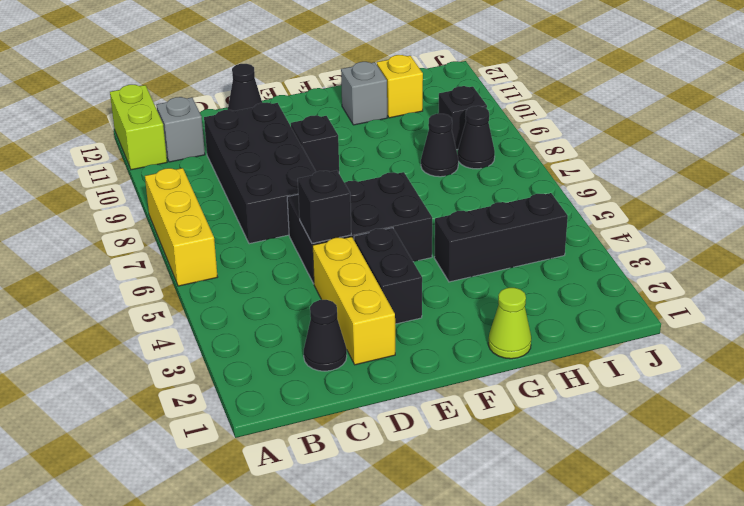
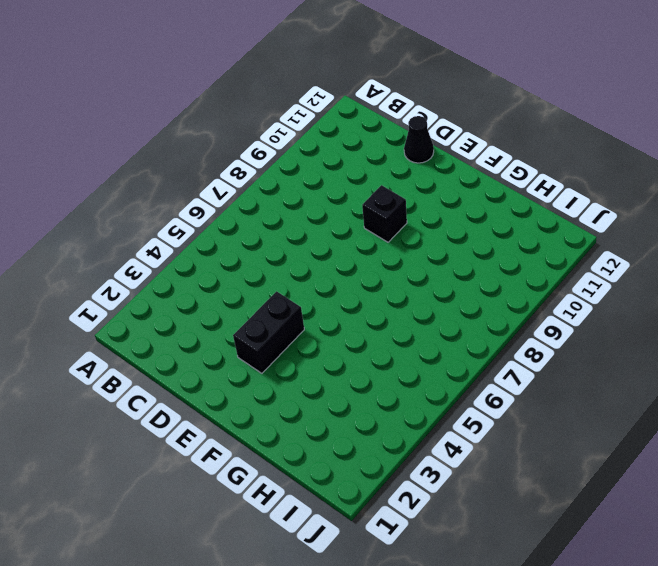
none -> yellow brick A6:A8 level 1
none -> lime brick A11:A12 level 1
none -> grey brick B11 level 1

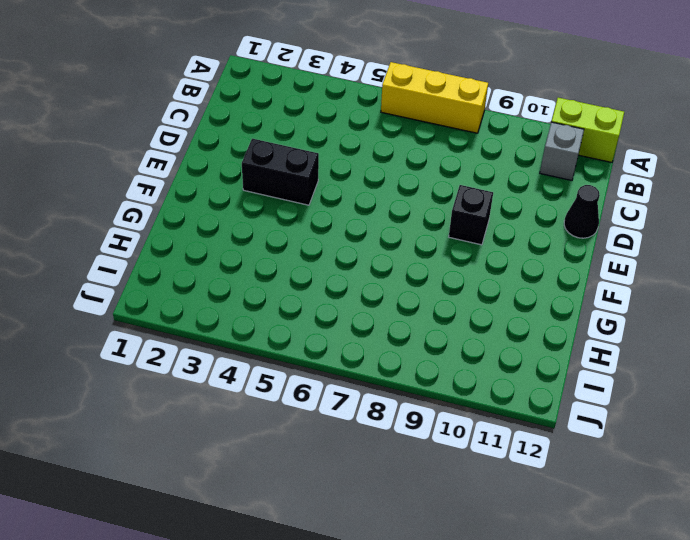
none -> black cone C2 level 1
none -> black brick C7:D10 level 1
none -> yellow brick D2:D4 level 1

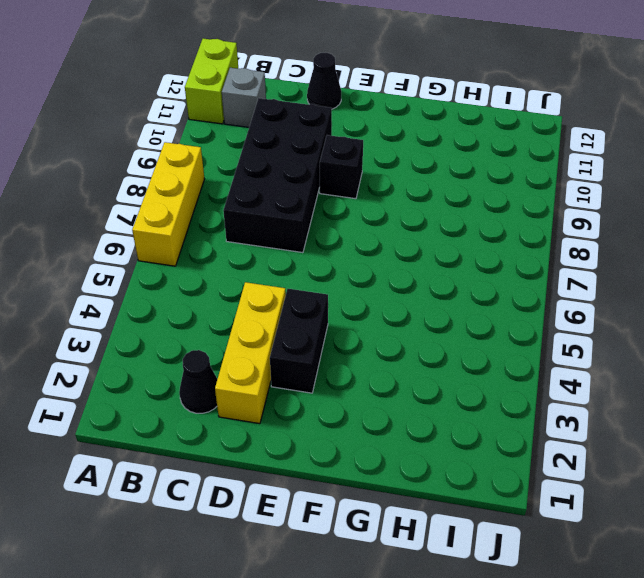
none -> black brick D5:F6 level 1
none -> lime cone G1 level 1
none -> black brick G4:I4 level 1

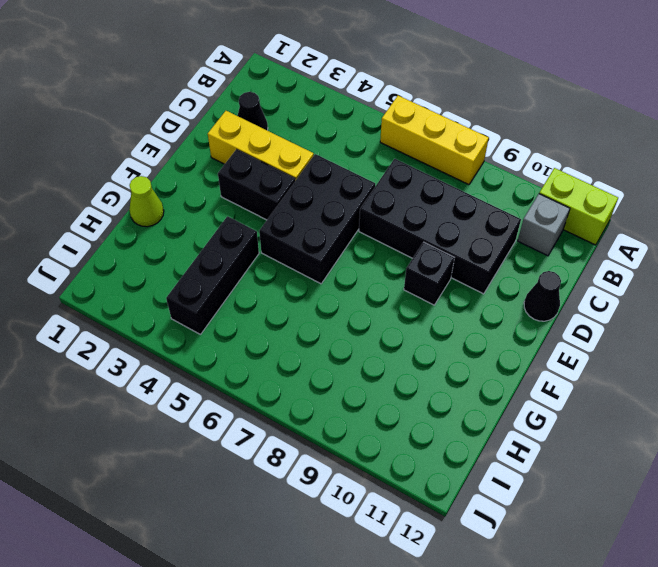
none -> grey brick G11 level 1
none -> black cone H8 level 1
none -> yellow brick H11 level 1

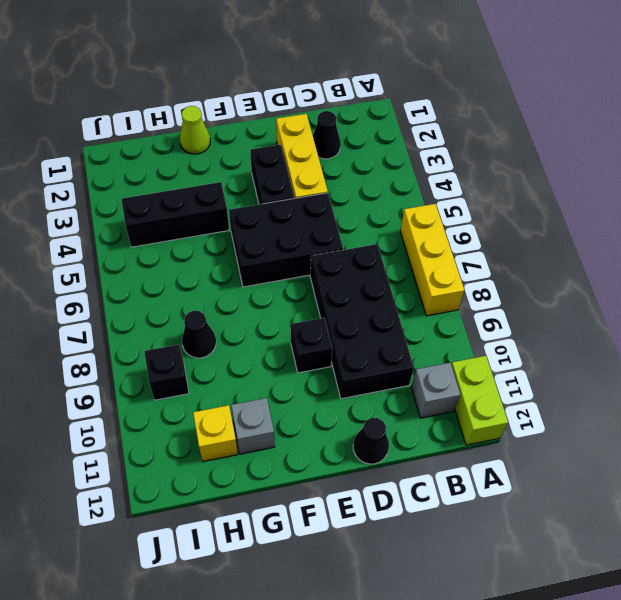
none -> black cone I8 level 1
none -> black brick D5 level 2

